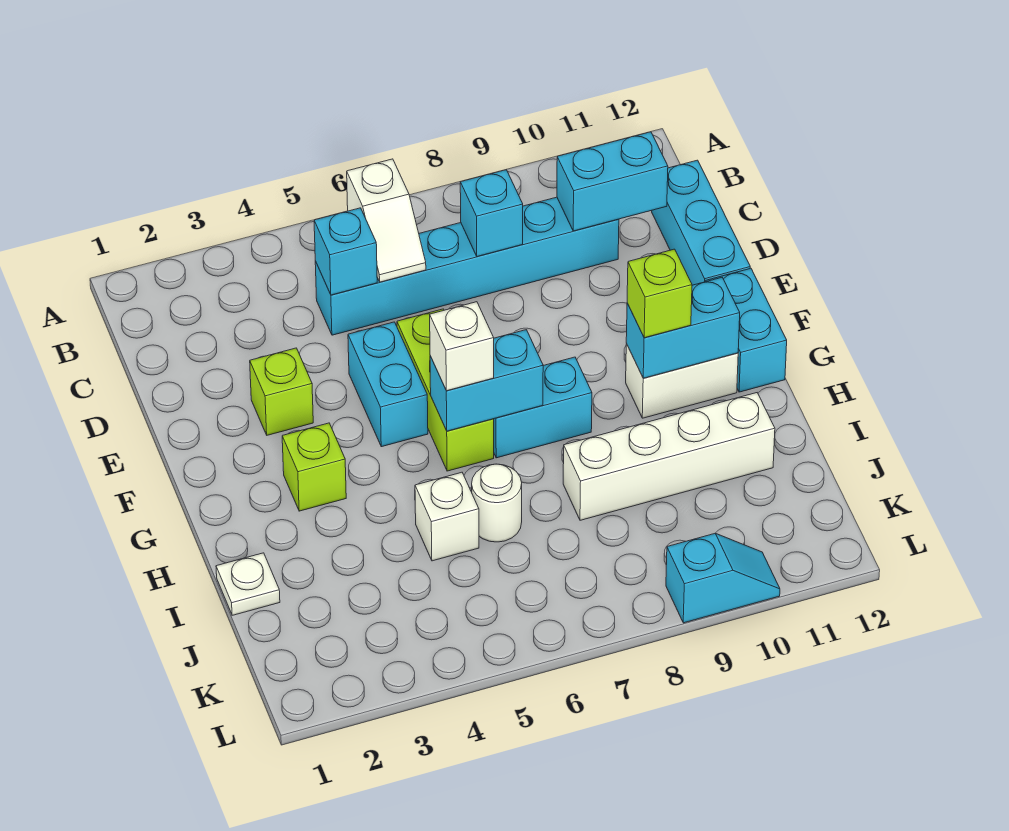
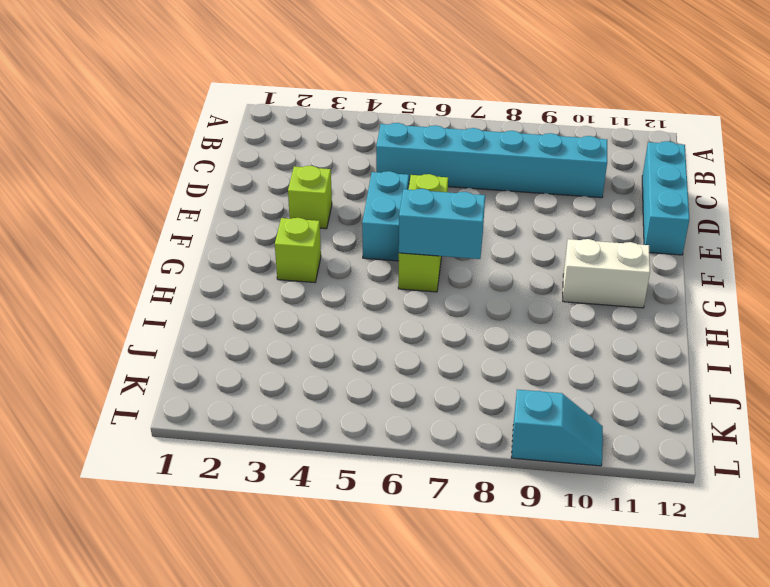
none -> cyan brick F12:G12 level 1
none -> cyan brick G7:G8 level 1
none -> white plate I1 level 1

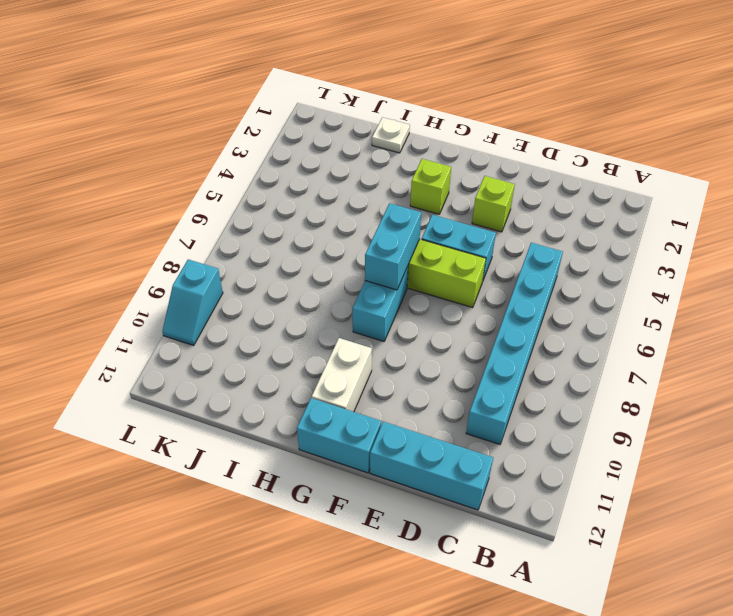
none -> white brick I5 level 1
none -> white round brick I6 level 1
none -> white brick I8:I11 level 1

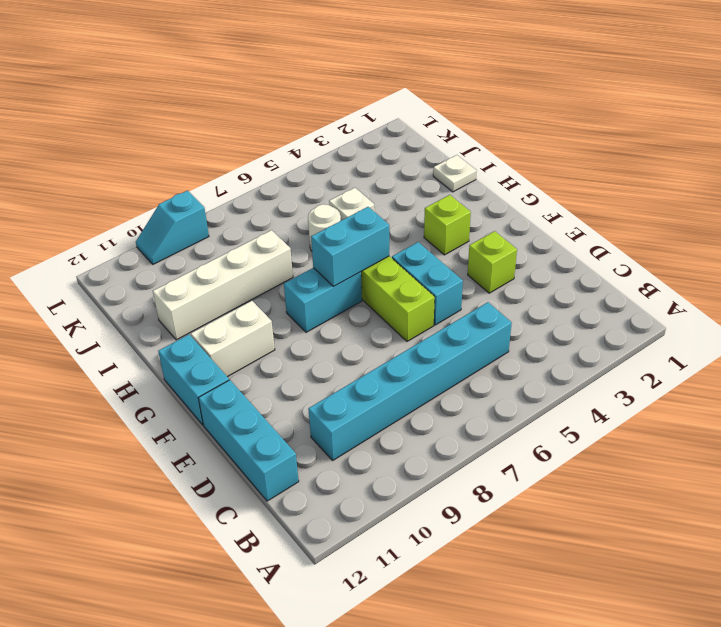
none -> white slope B6:C6 level 2 top B
none -> cyan brick C5 level 2
none -> cyan brick C8 level 2

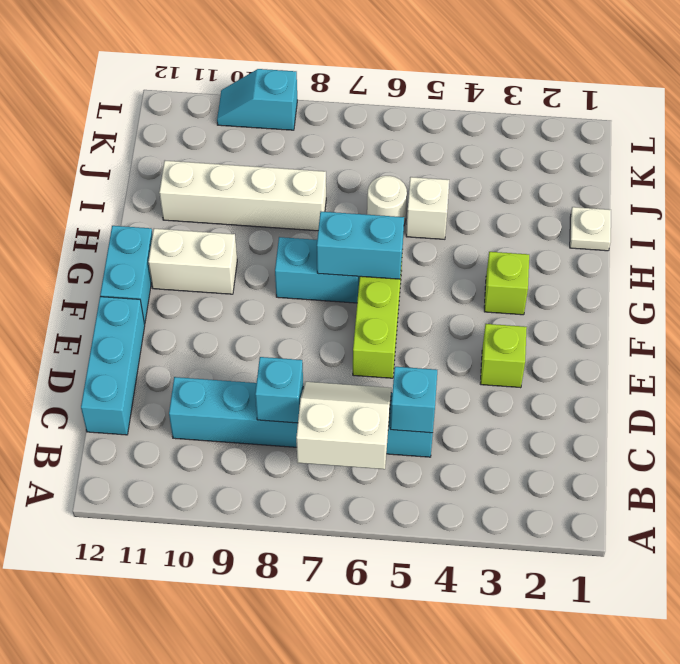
white slope B6:C7 level 2 top B -> white slope B6:C6 level 2 top B
none -> cyan brick E5:F5 level 1
none -> cyan brick C10:C11 level 2
none -> cyan brick G10:G11 level 2

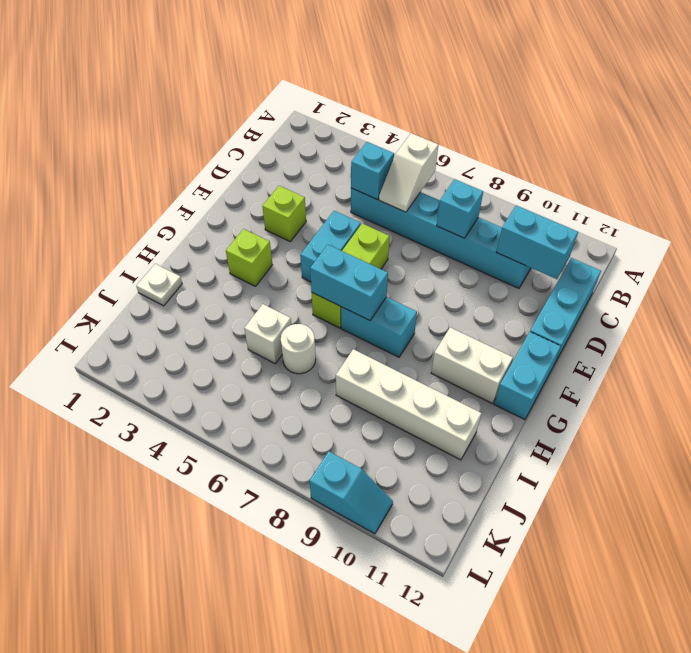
none -> cyan brick G10:G11 level 2
none -> white brick G6 level 3
none -> lime brick G10 level 3

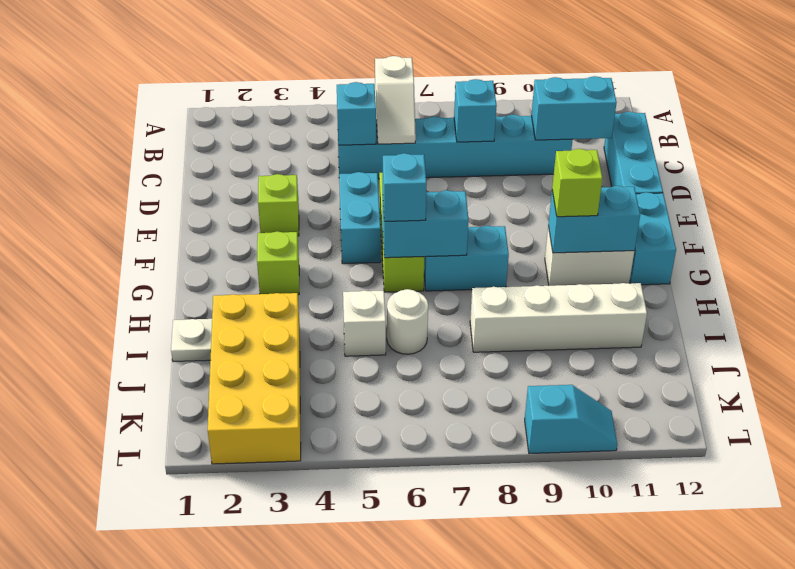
cyan brick G6 level 3 -> white brick G6 level 3
yellow brick I2:L3 level 1 -> none

